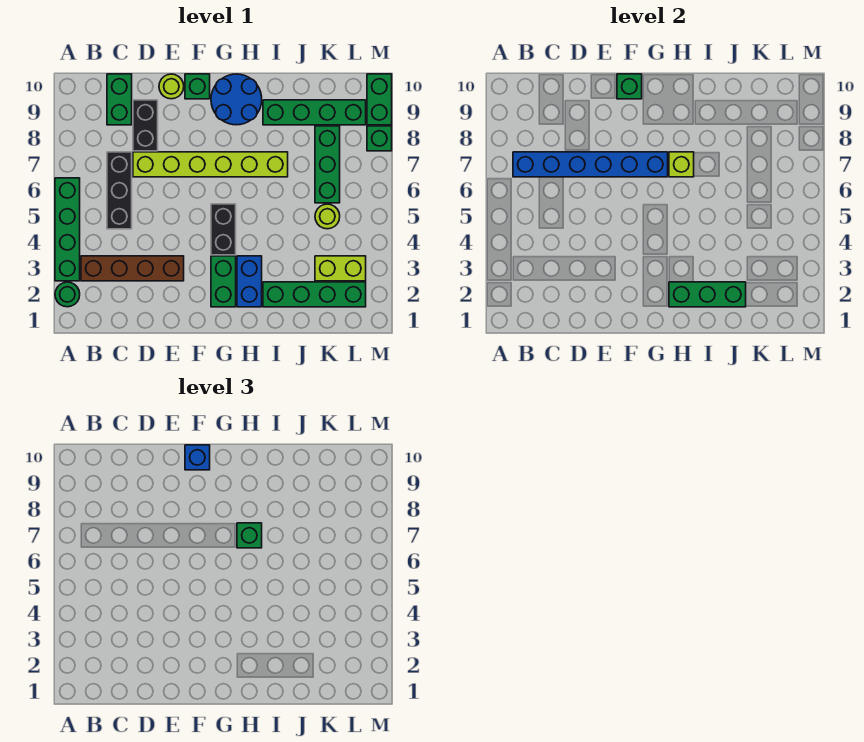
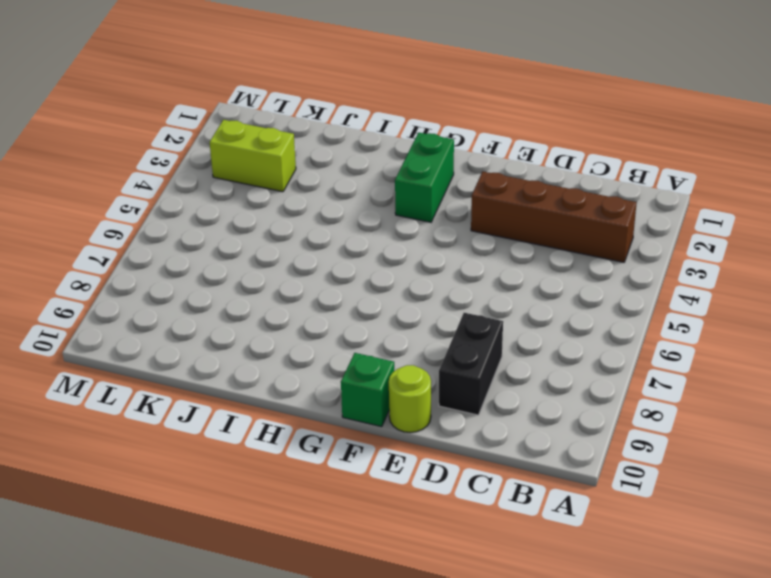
none -> green round brick A2 level 1
none -> green brick A3:A6 level 1
none -> black brick C5:C7 level 1

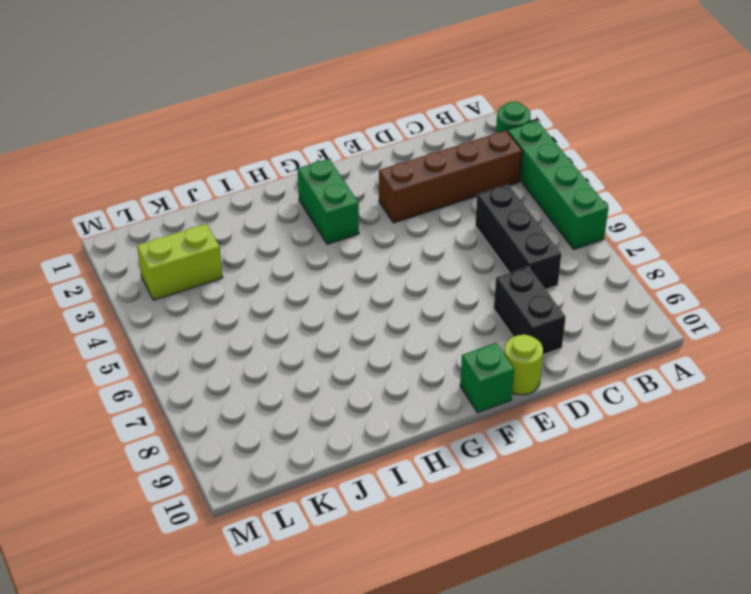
none -> green brick C9:C10 level 1
none -> lime brick D7:I7 level 1
none -> black brick G4:G5 level 1

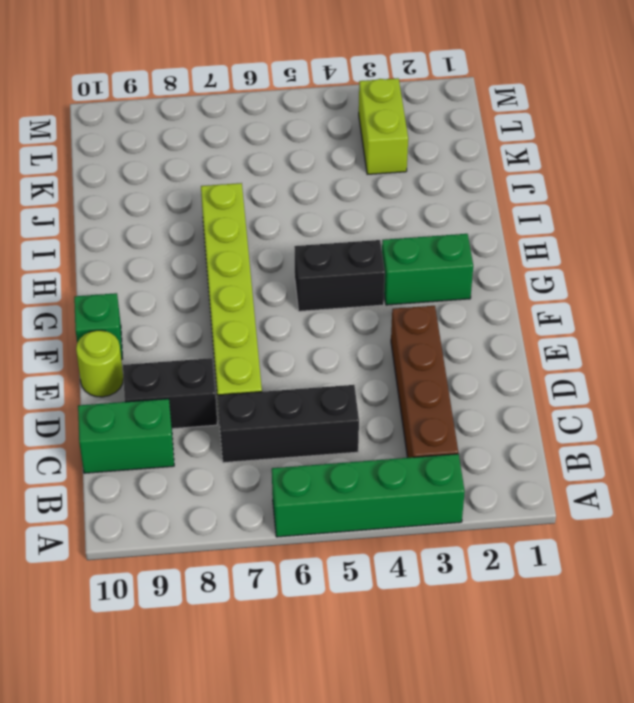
none -> green round brick A2 level 1
none -> blue round brick G9:H10 level 1
none -> blue brick H2:H3 level 1

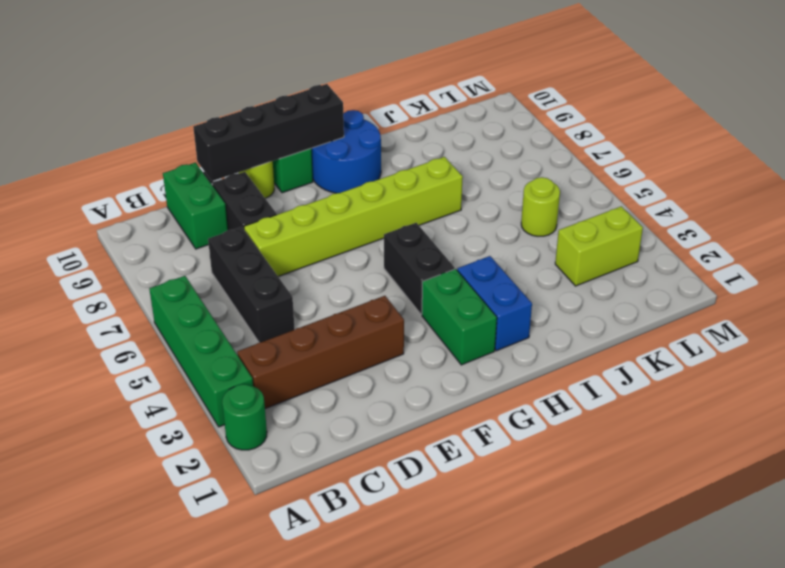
black brick D10:G10 level 2 -> green brick F10 level 2
none -> green brick I2:L2 level 1
none -> green brick I9:L9 level 1
none -> green brick K6:K8 level 1

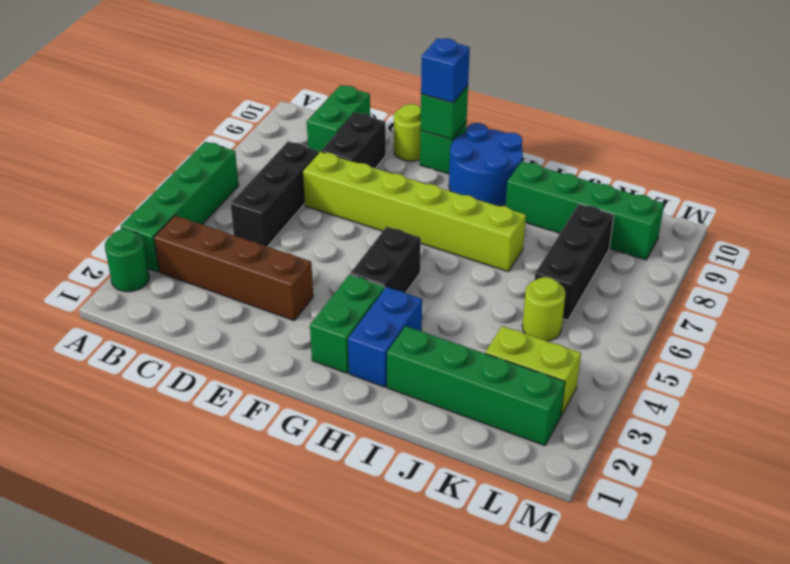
black brick K6:K8 level 1 -> green brick K6:K8 level 1
none -> green brick M8 level 1
none -> green brick M9:M10 level 1
none -> blue brick B7:G7 level 2

